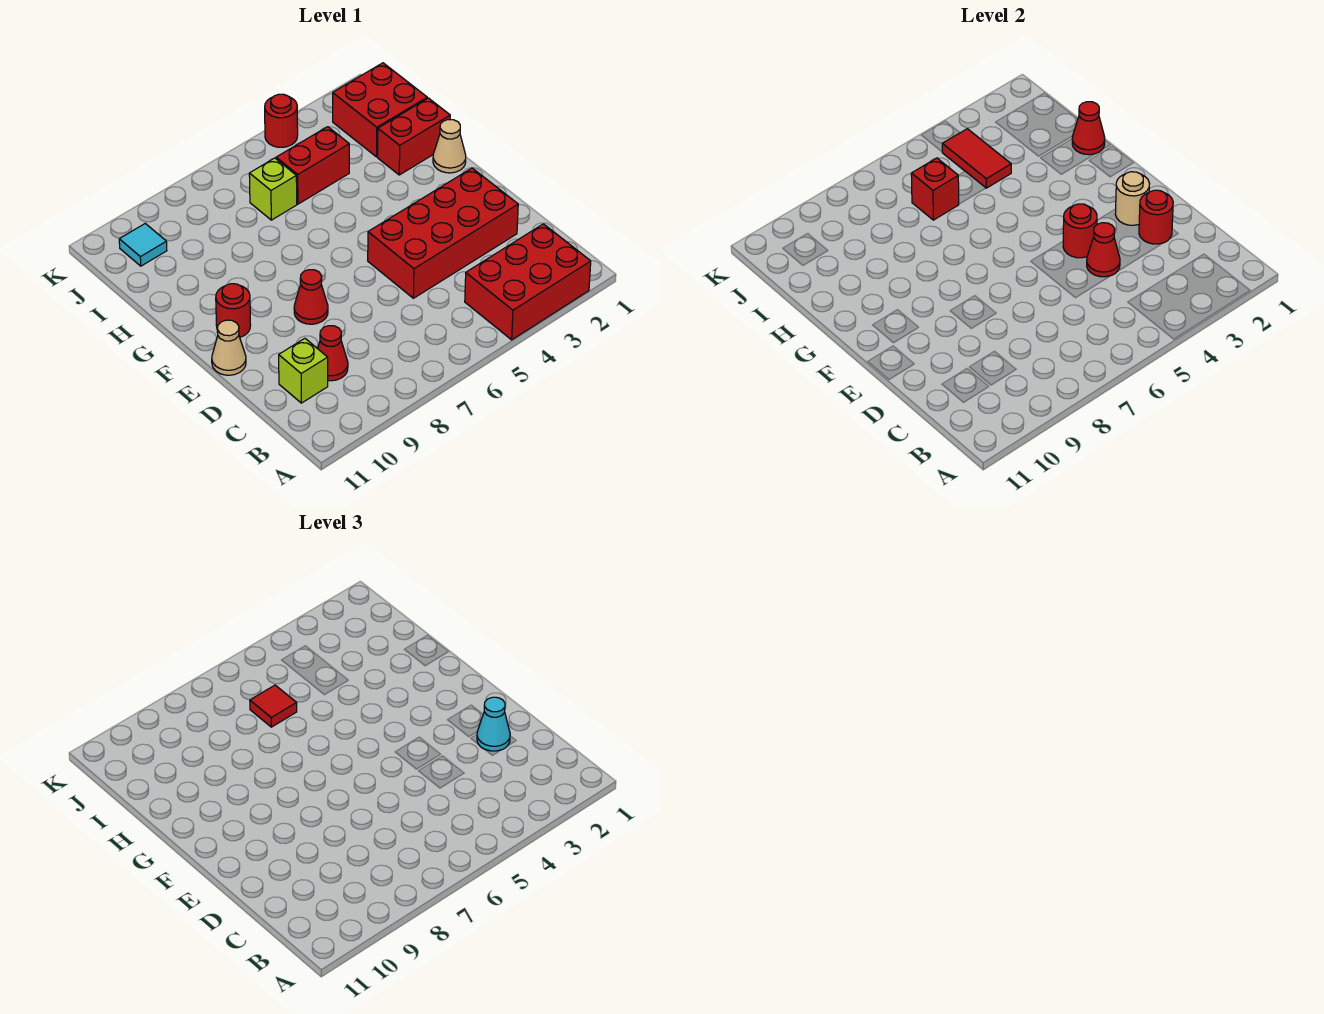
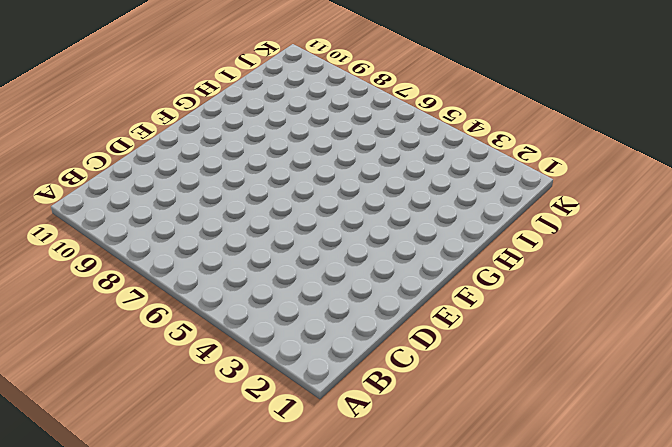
none -> red brick A2:B4 level 1
none -> red cone C9 level 1
none -> lime brick C10 level 1

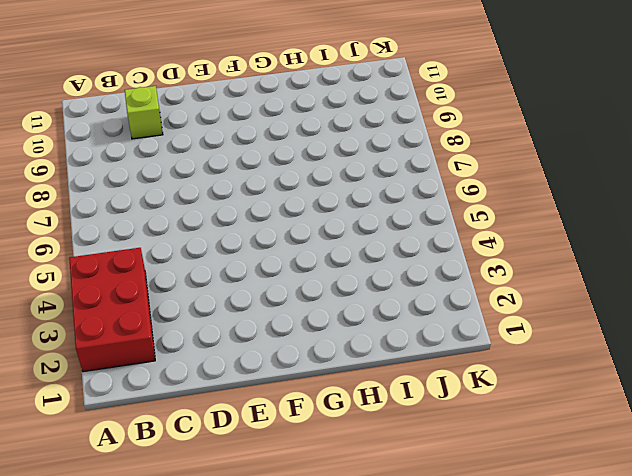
none -> red cone C9 level 1
none -> red brick D2:E5 level 1
none -> red cone E8 level 1

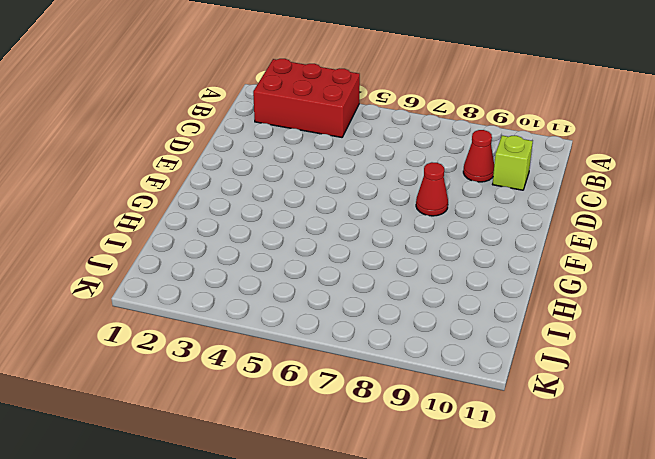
none -> red brick D2:E5 level 1
none -> tan cone E11 level 1
none -> red round brick F10 level 1

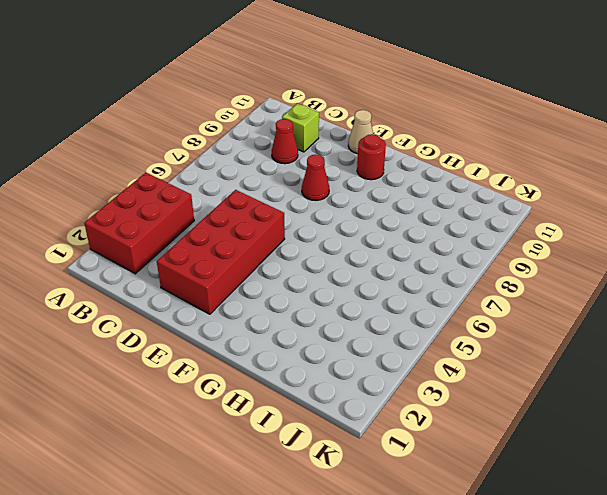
none -> tan cone G1 level 1
none -> red brick H1:H2 level 1
none -> red brick I1:J2 level 1

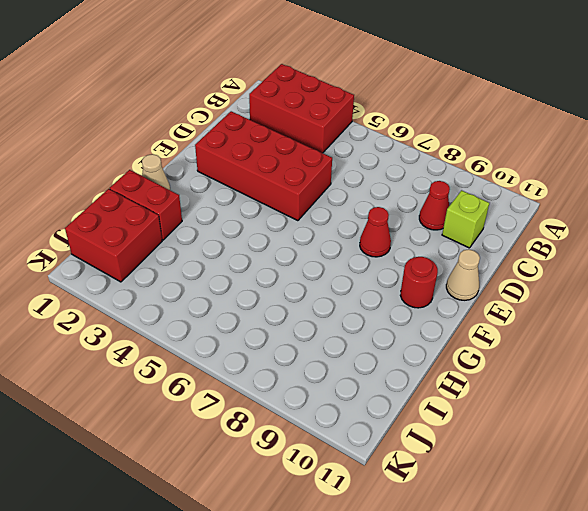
none -> red brick I4:I5 level 1
none -> lime brick I6 level 1
none -> cyan tile J10 level 1

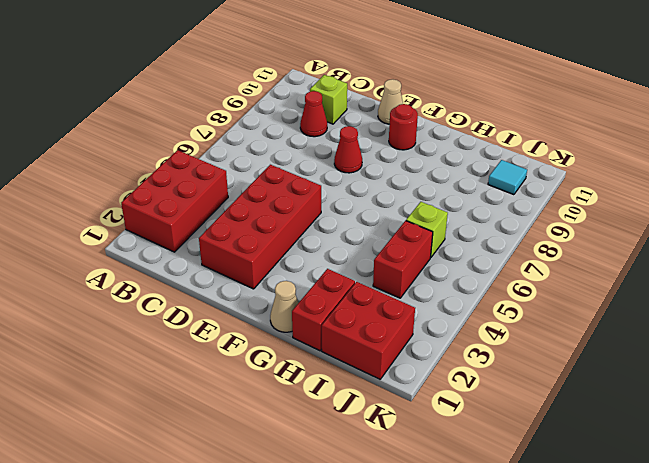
none -> red round brick K4 level 1
none -> red round brick D2 level 2
none -> red cone D4 level 2

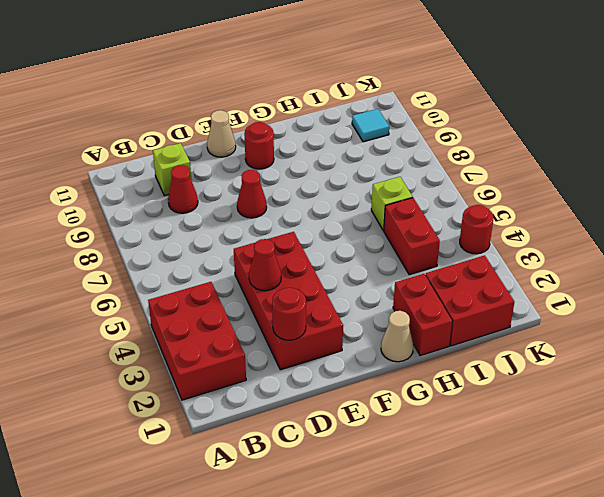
none -> tan round brick E2 level 2
none -> red round brick E4 level 2
none -> red cone H1 level 2

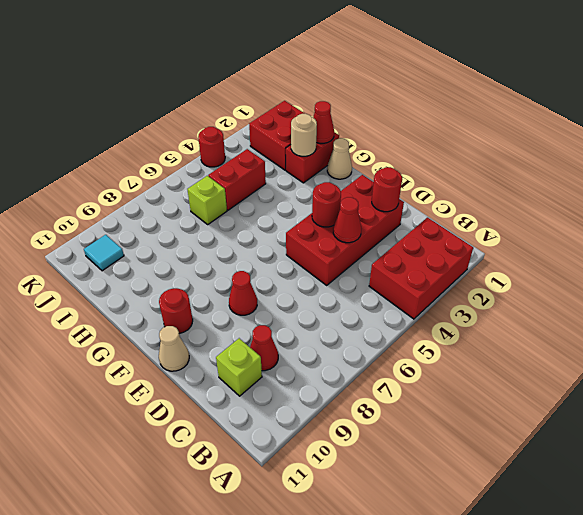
tan round brick H2 level 2 -> tan round brick E2 level 2
none -> red tile I4:J4 level 2
none -> red brick I6 level 2
none -> cyan cone D2 level 3

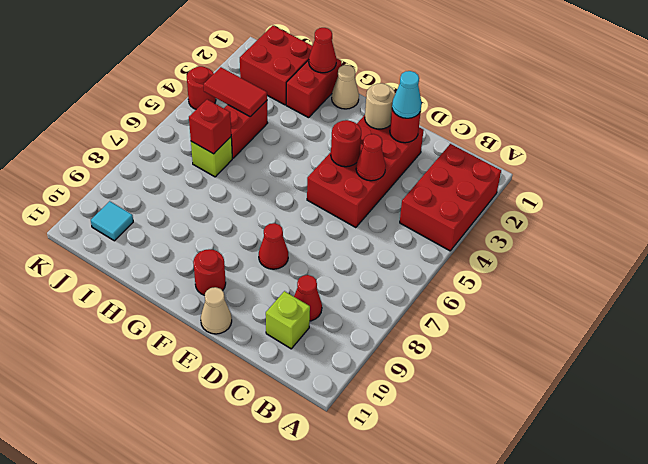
none -> red tile I6 level 3

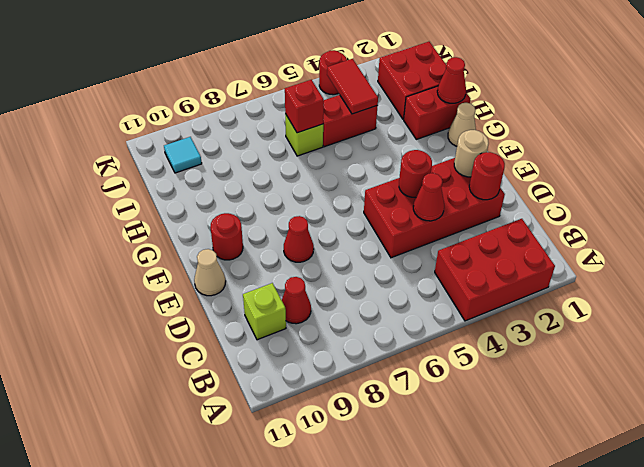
none -> cyan cone D2 level 3
none -> red tile I6 level 3

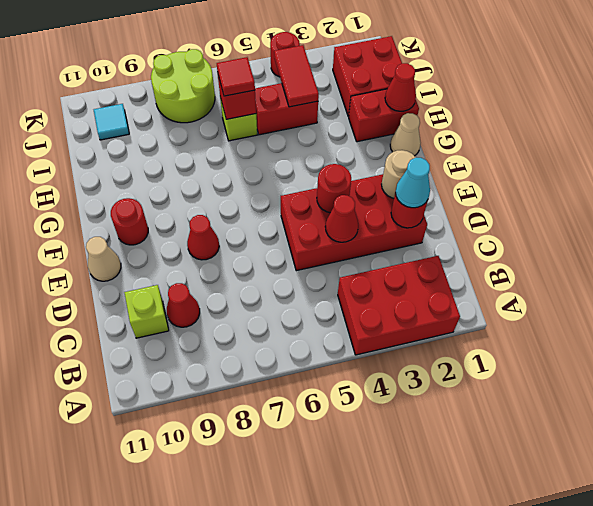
lime round brick J7:K8 level 1 -> none

